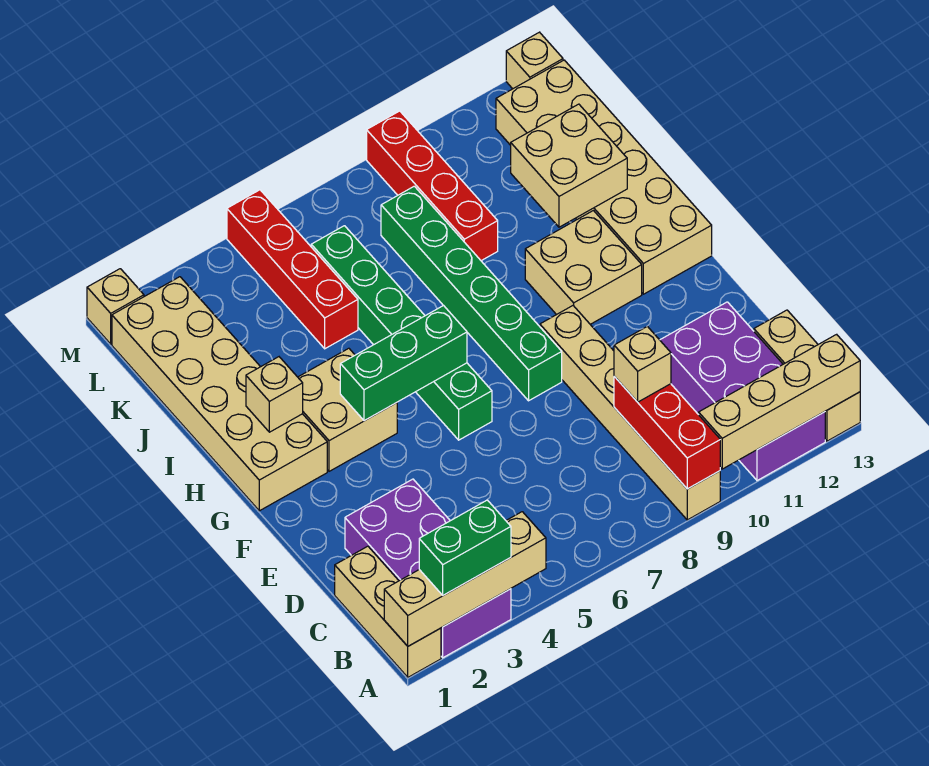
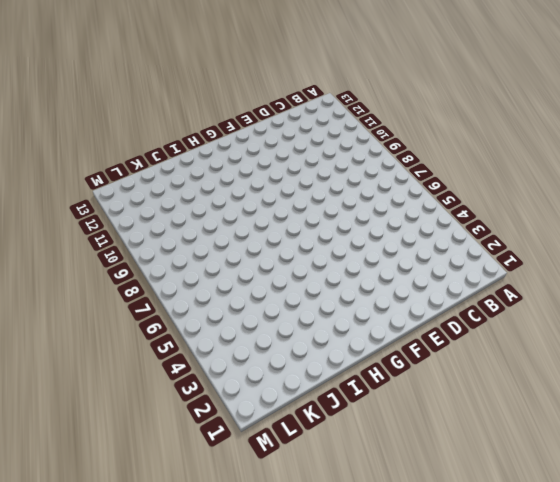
none -> tan brick A1:C1 level 1
none -> purple brick A2:D3 level 1
none -> tan brick A9:F9 level 1

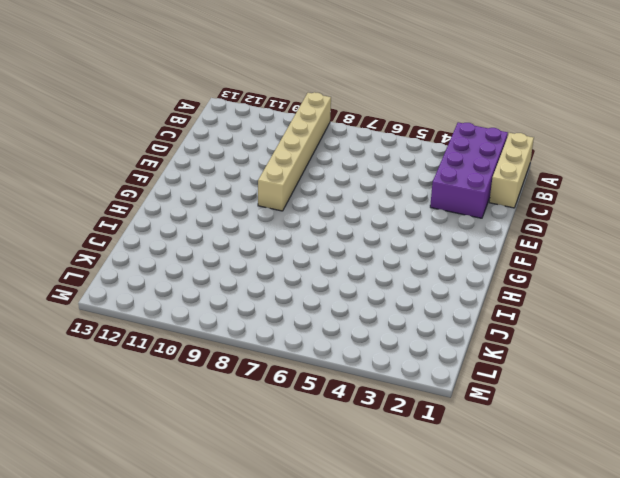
none -> purple brick A11:D12 level 1
none -> tan brick A13:C13 level 1
none -> green brick F6:K6 level 1

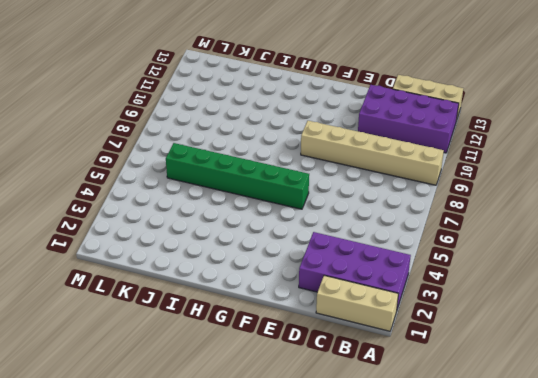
none -> green brick F8:K8 level 1
none -> tan brick G1:L2 level 1
none -> tan brick G3:H4 level 1

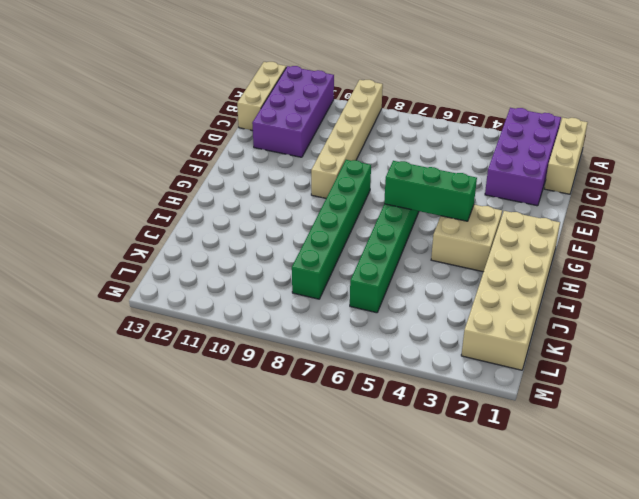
none -> tan brick G10:H11 level 1
none -> tan brick G12:L13 level 1
none -> red brick J5:M5 level 1

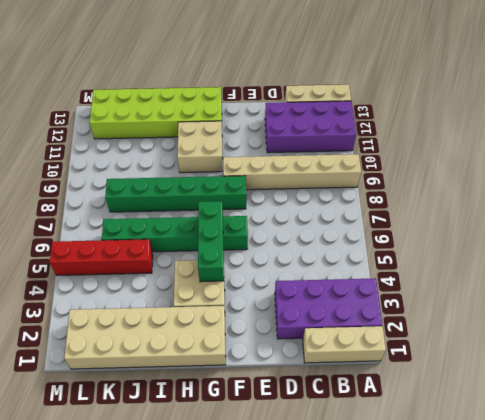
lime brick G12:L13 level 1 -> tan brick G12:L13 level 1
none -> red brick J9:M9 level 1
none -> tan brick M1 level 1
none -> tan brick M13 level 1

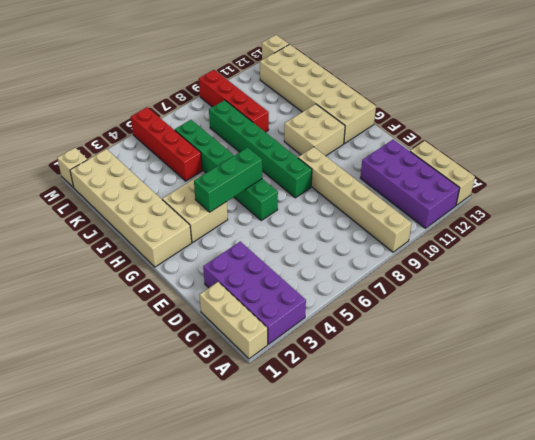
none -> tan brick A1:A4 level 2
none -> red brick A9:C9 level 2
none -> tan brick A10:A13 level 2

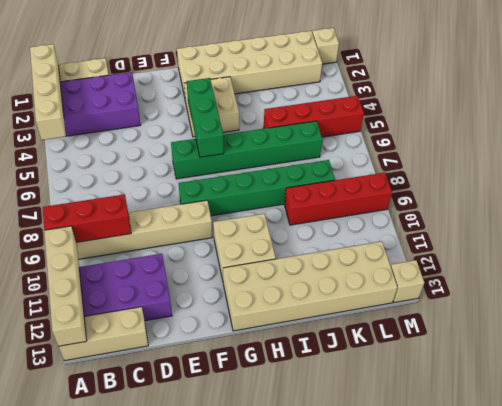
none -> tan brick H2 level 2
none -> tan brick I11:J12 level 2
none -> green brick A2:A3 level 3

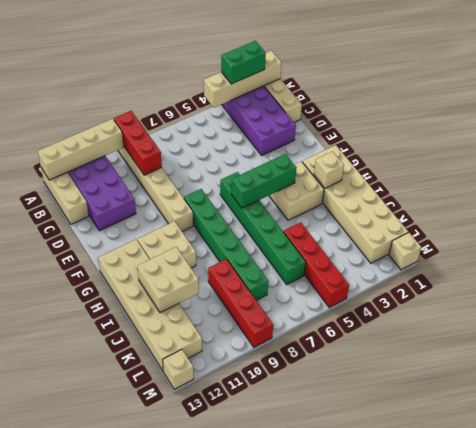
none -> tan brick C9 level 3

